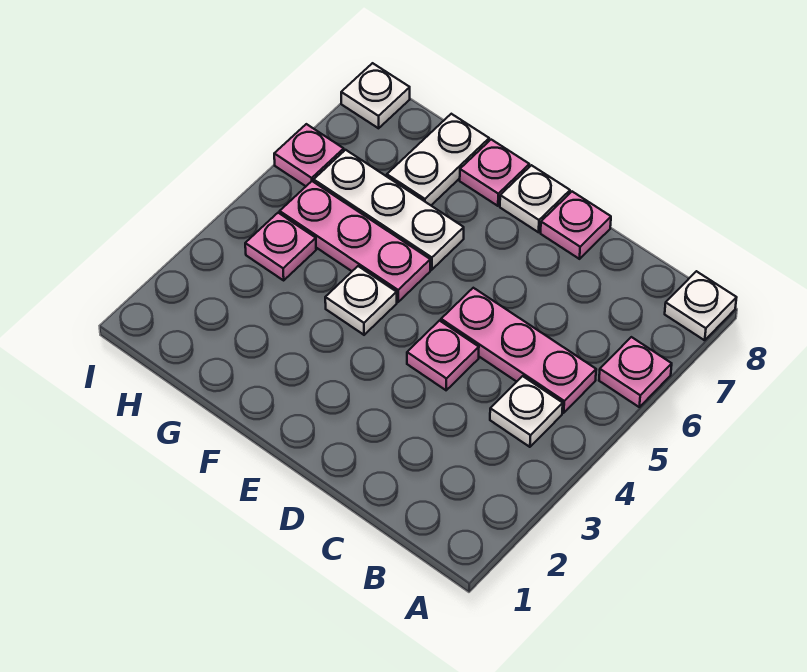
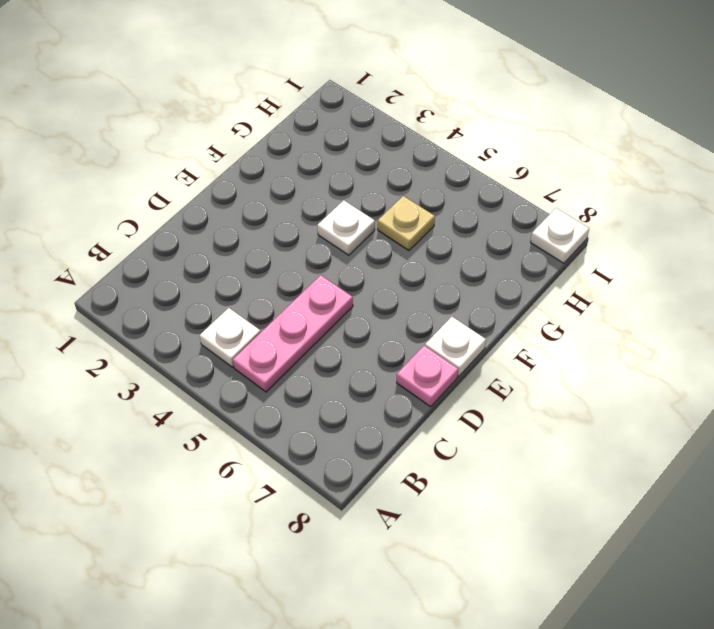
tan plate G5 level 1 -> pink plate F5:H5 level 1
none -> pink plate A6 level 1
none -> white plate A8 level 1
none -> pink plate D4 level 1

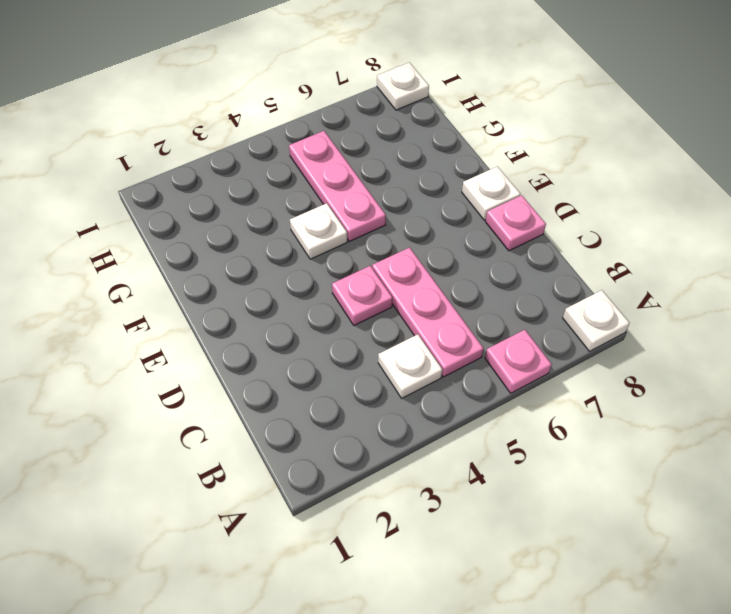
none -> white plate F6:H6 level 1
none -> pink plate F8 level 1
none -> white plate G7:G8 level 1

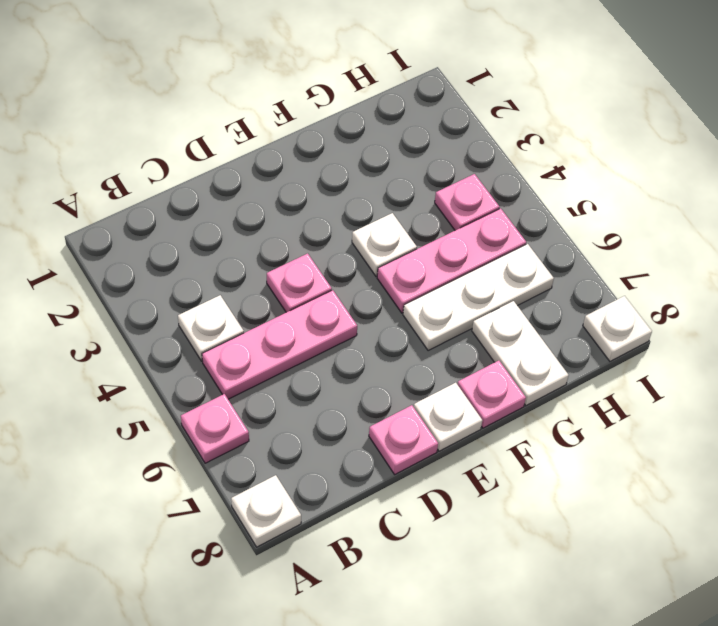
none -> pink plate I6 level 1

